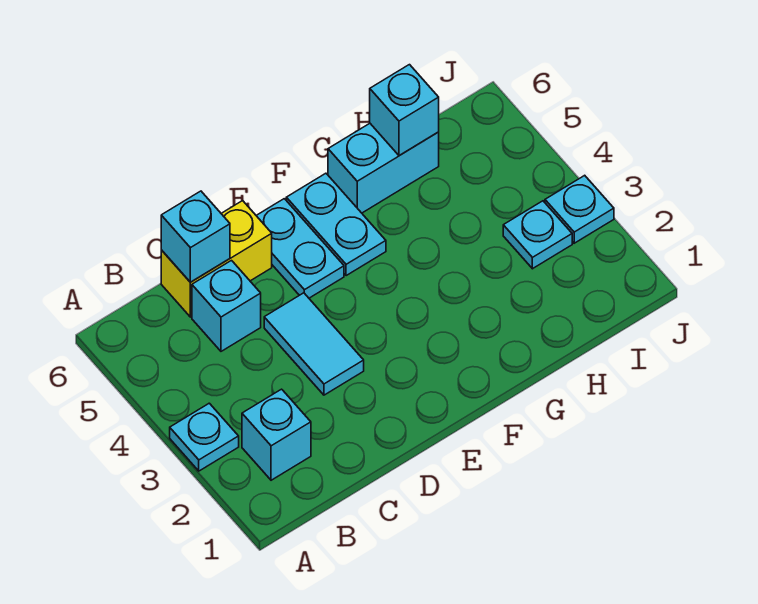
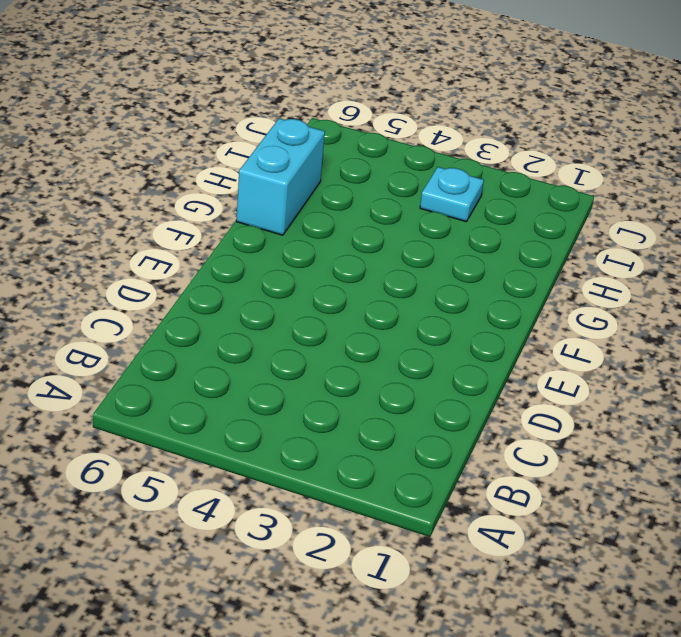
none -> cyan plate A3 level 1
none -> cyan brick B2 level 1
none -> cyan brick C5 level 1

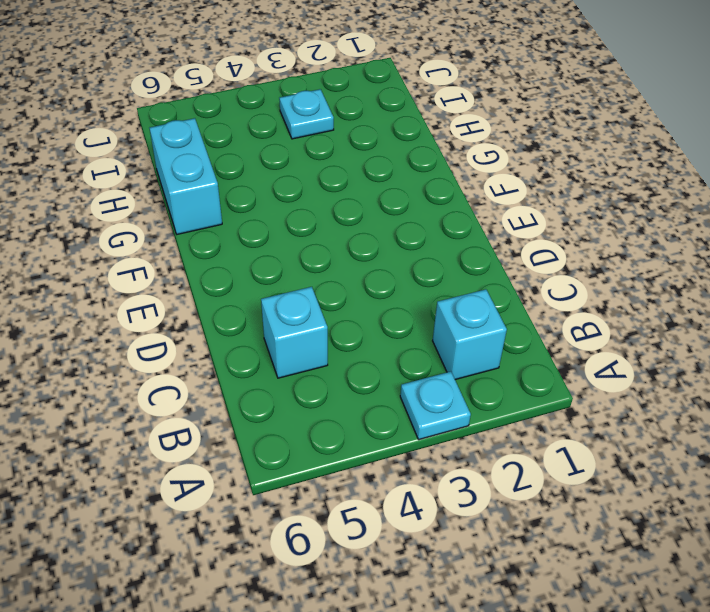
none -> yellow brick C6:D6 level 1
none -> cyan tile D3:D4 level 1
none -> cyan plate E5:E6 level 1

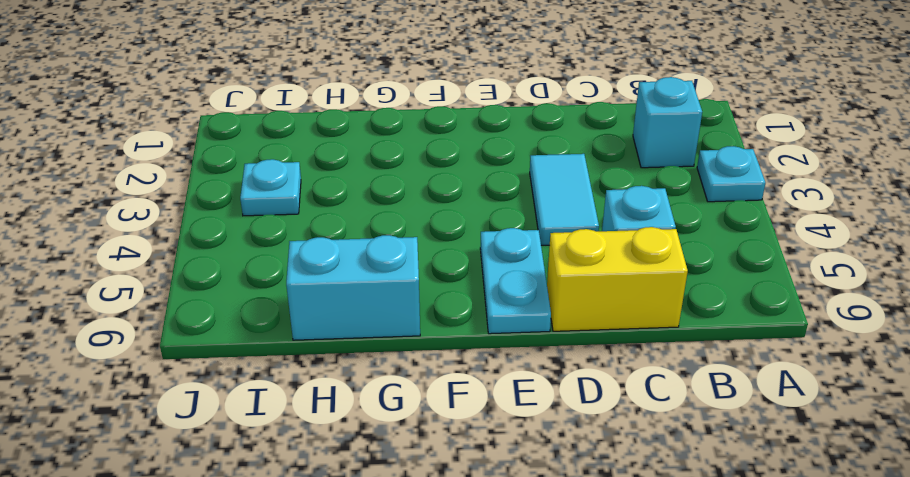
none -> cyan plate F5:F6 level 1
none -> cyan plate J3 level 1
none -> cyan brick C6 level 2

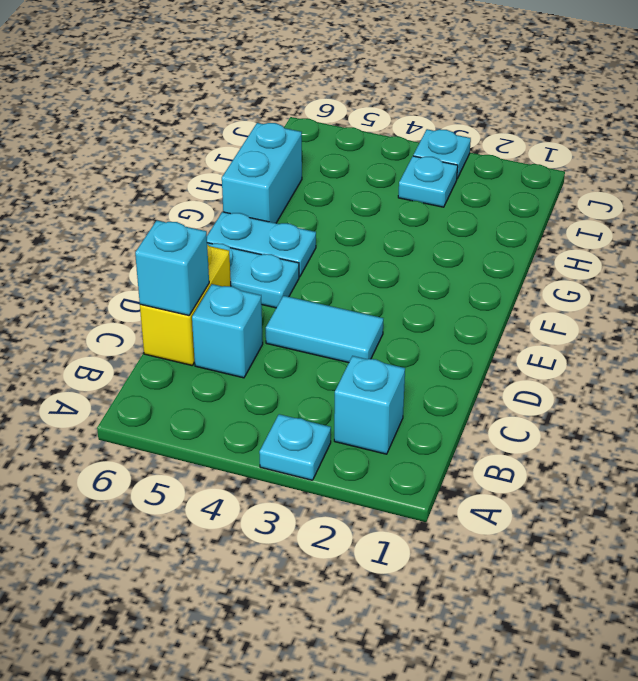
none -> cyan brick H6 level 2

